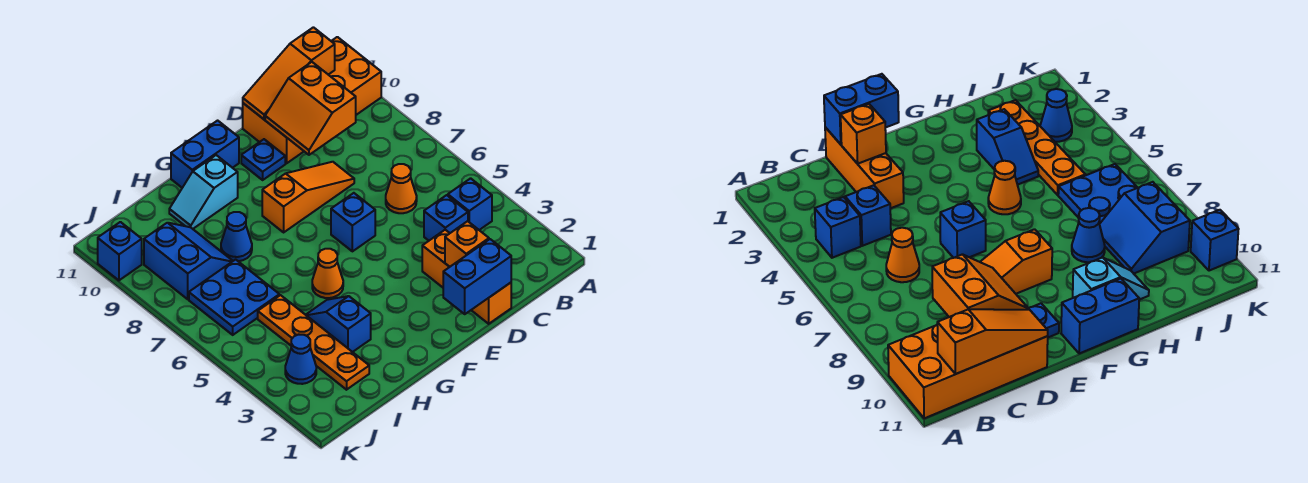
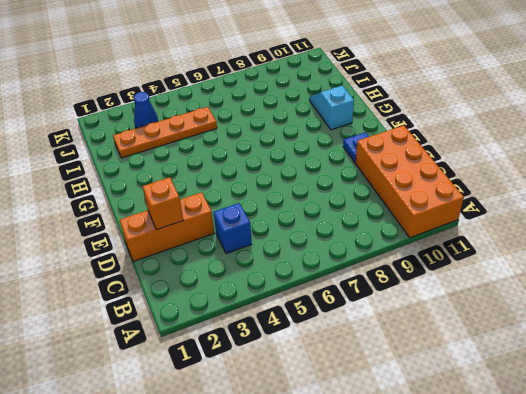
none -> blue brick B4 level 1
none -> orange cone C6 level 1
none -> orange slope D8:F8 level 1 top F

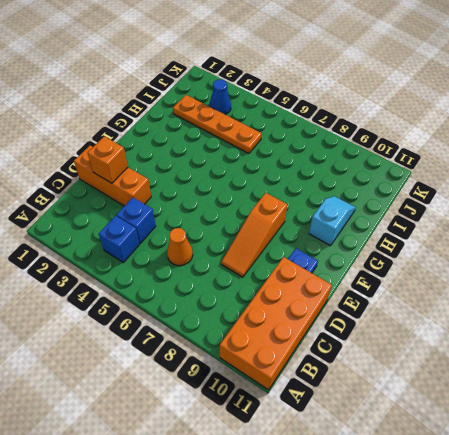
none -> blue brick E6 level 1
none -> blue brick F11:G11 level 1
none -> orange cone G5 level 1

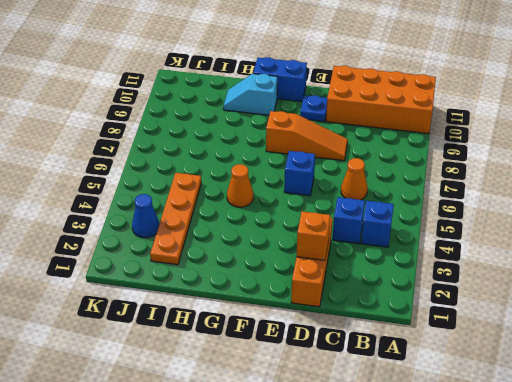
none -> blue slope H3:H4 level 1 top 3
none -> blue cone H8 level 1
none -> blue plate I6:J7 level 1

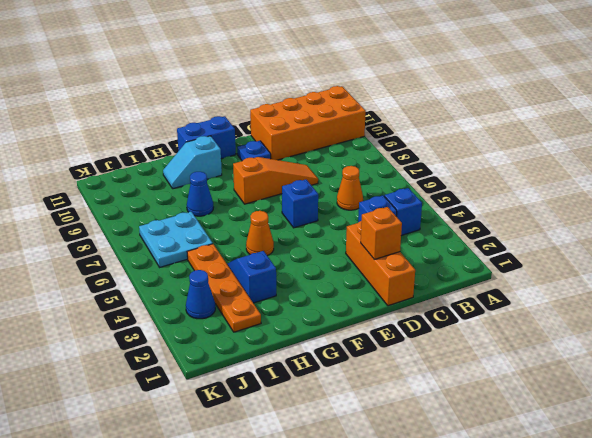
cyan plate I6:J7 level 1 -> blue plate I6:J7 level 1
none -> blue slope I8:J9 level 1 top J
none -> blue brick K10 level 1
none -> orange slope B11:D11 level 2 top B

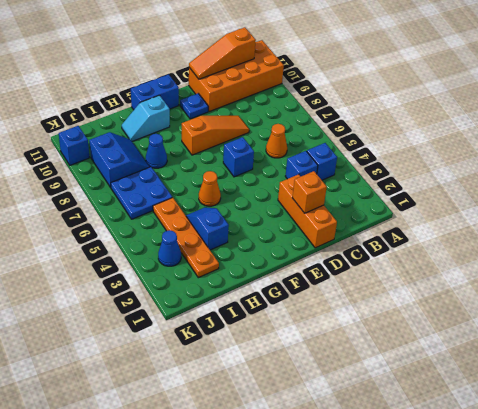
none -> orange slope C9:D10 level 2 top C
none -> blue brick D1:E1 level 2

